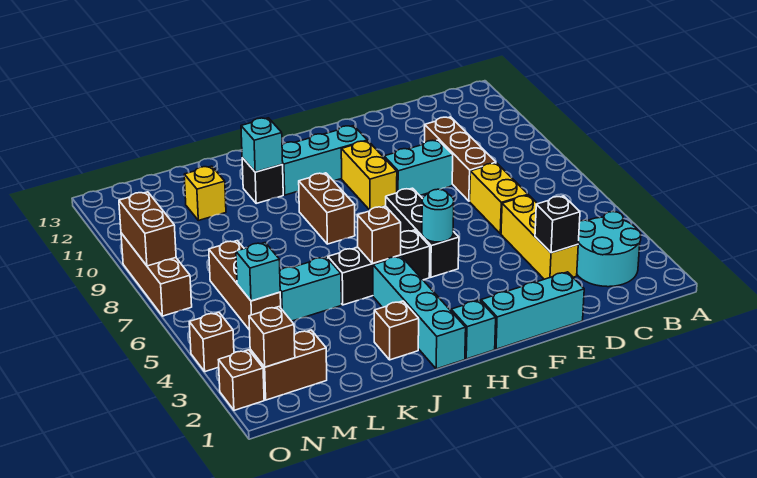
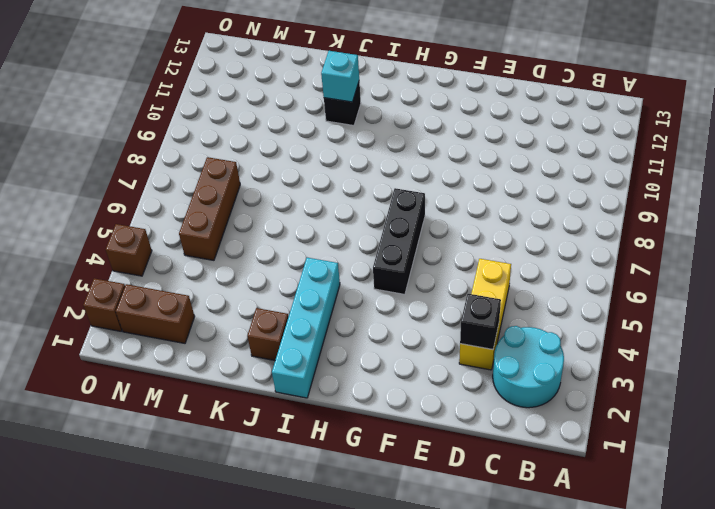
none -> yellow brick D6:D7 level 1
none -> brown brick D8:D10 level 1
none -> cyan brick E1:G1 level 1

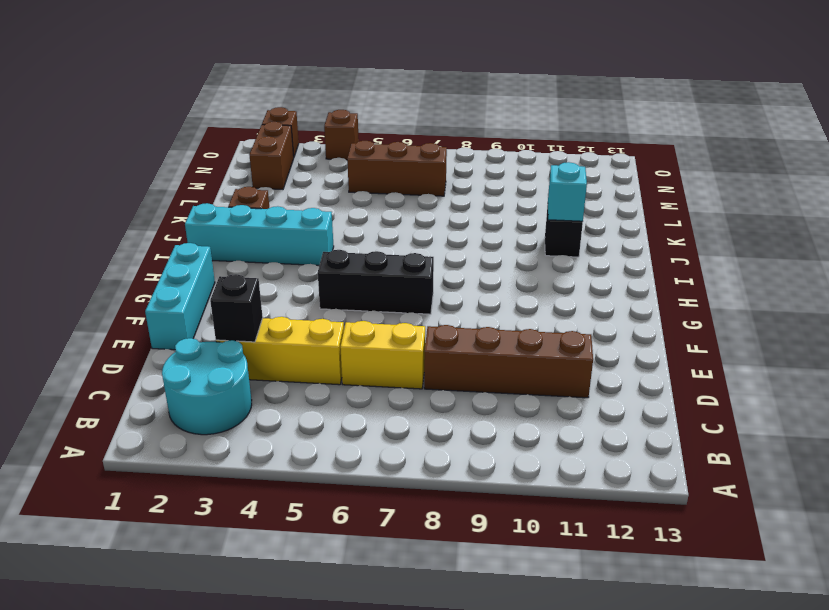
brown brick D8:D11 level 1 -> brown brick D8:D10 level 1
none -> cyan brick E9:F9 level 1
none -> yellow brick G9:G10 level 1
none -> cyan brick G11:I11 level 1

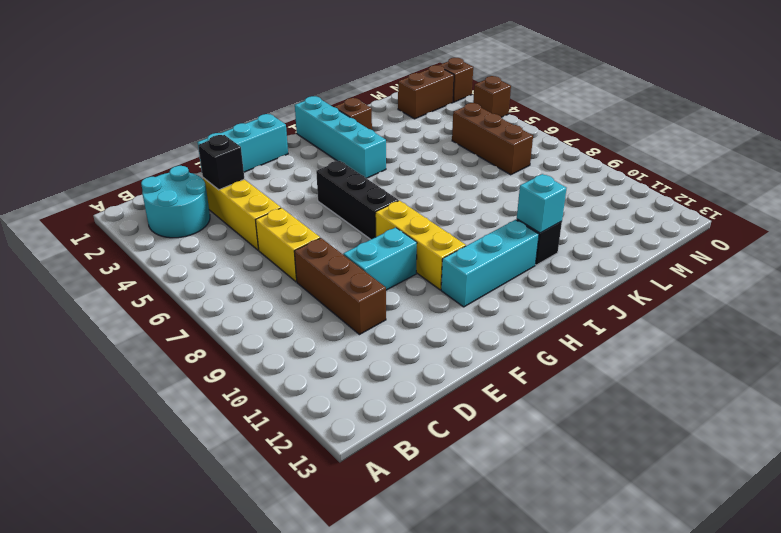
yellow brick G8:G10 level 1 -> yellow brick G9:G10 level 1
none -> cyan brick H1 level 1
none -> black brick H5:J5 level 1
none -> brown brick I8:I9 level 1

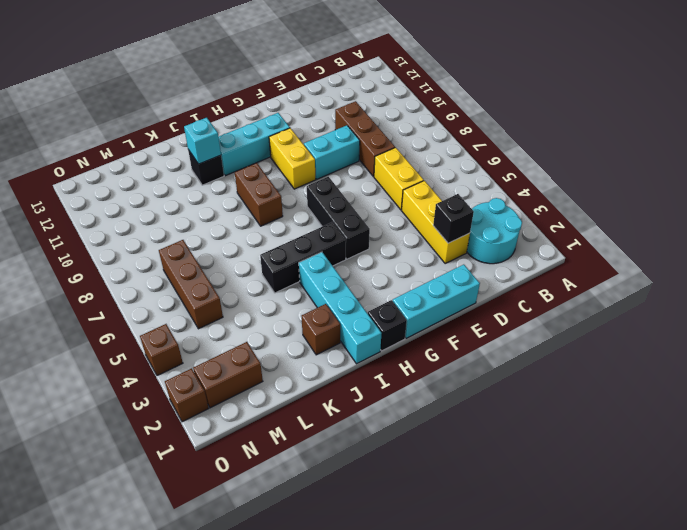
black brick H1 level 1 -> cyan brick H1 level 1
none -> cyan brick K5:L5 level 1
none -> yellow brick L11 level 1
none -> brown brick O7:O9 level 1

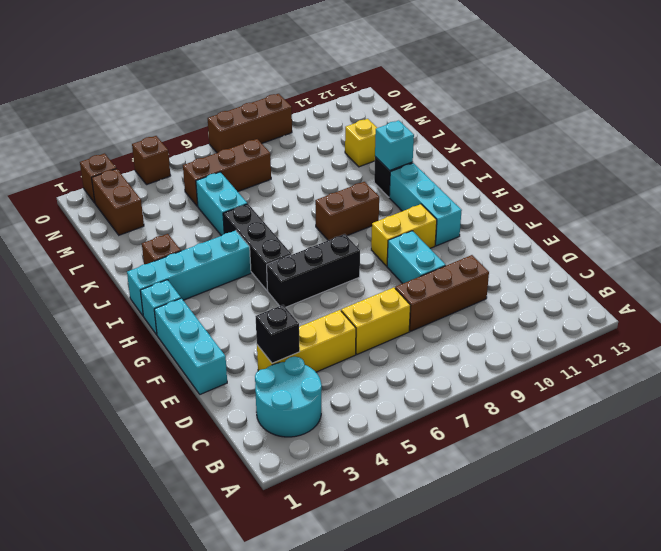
none -> cyan round brick G5 level 2
none -> brown brick I5 level 2
none -> cyan brick M5 level 2

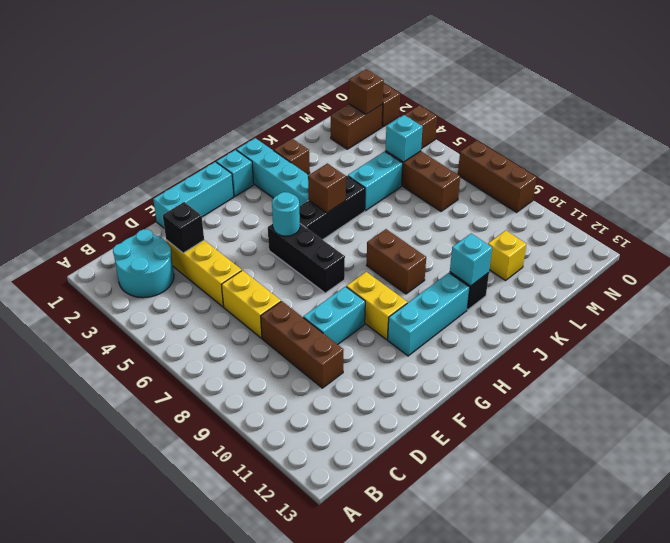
none -> brown brick O8:O9 level 2

